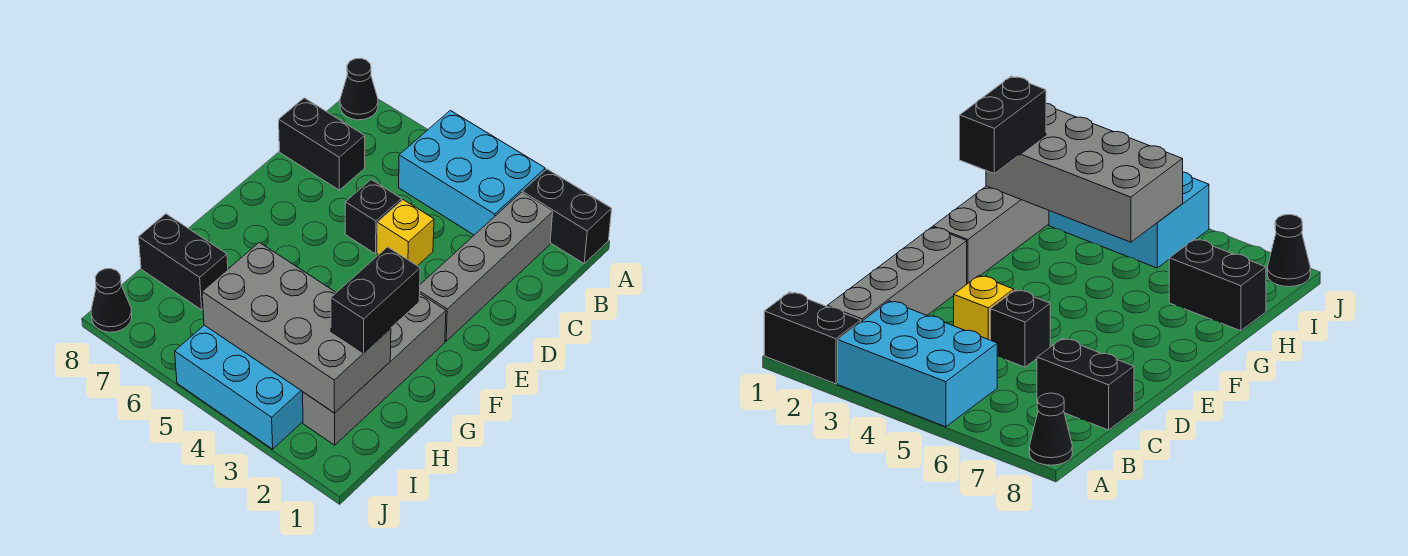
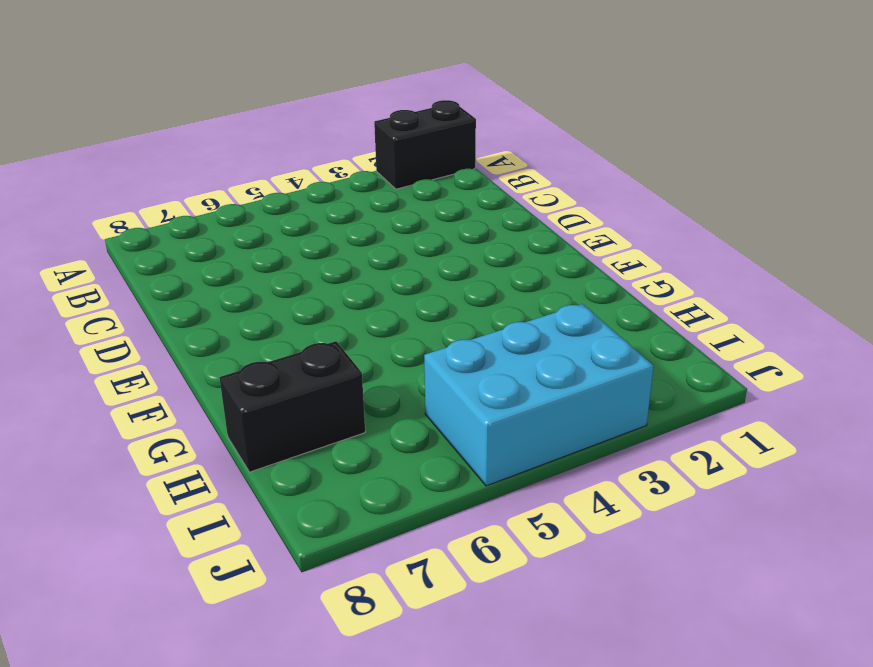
none -> cyan brick A3:B5 level 1
none -> black cone A8 level 1
none -> grey brick B2:E2 level 1

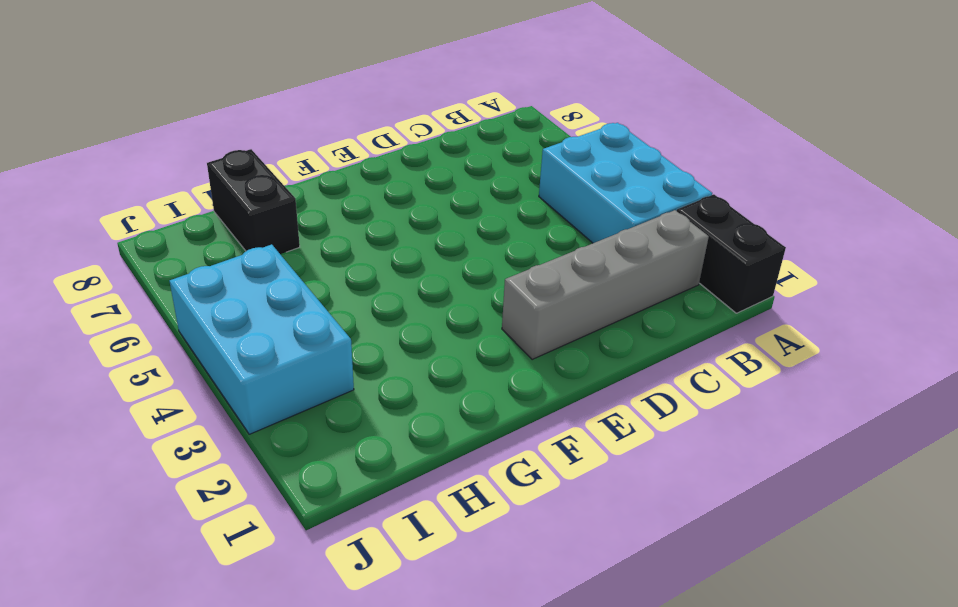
none -> black cone A8 level 1
none -> black brick C7:C8 level 1
none -> yellow brick D4 level 1

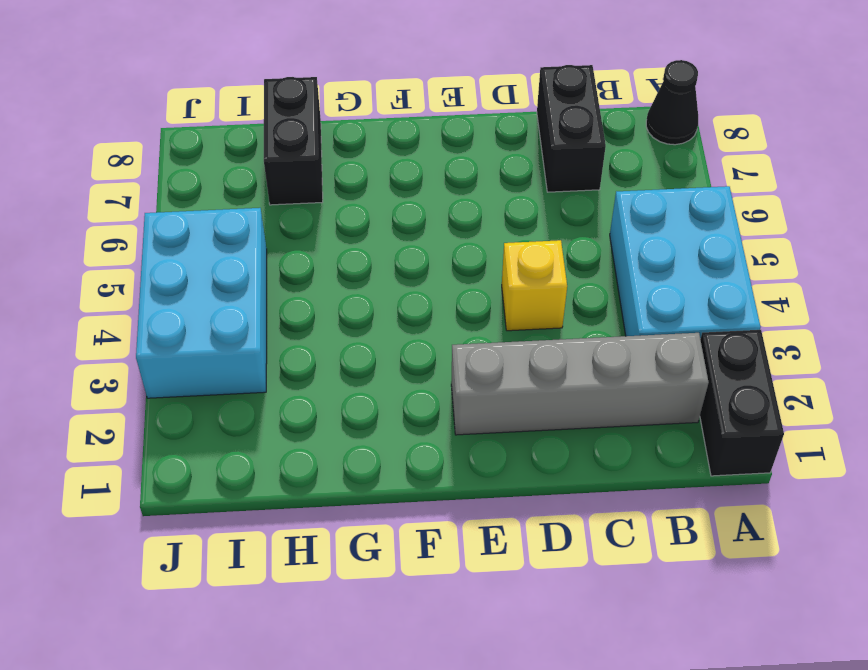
none -> black brick D5 level 1
none -> grey brick F2:I2 level 1
none -> black cone J8 level 1

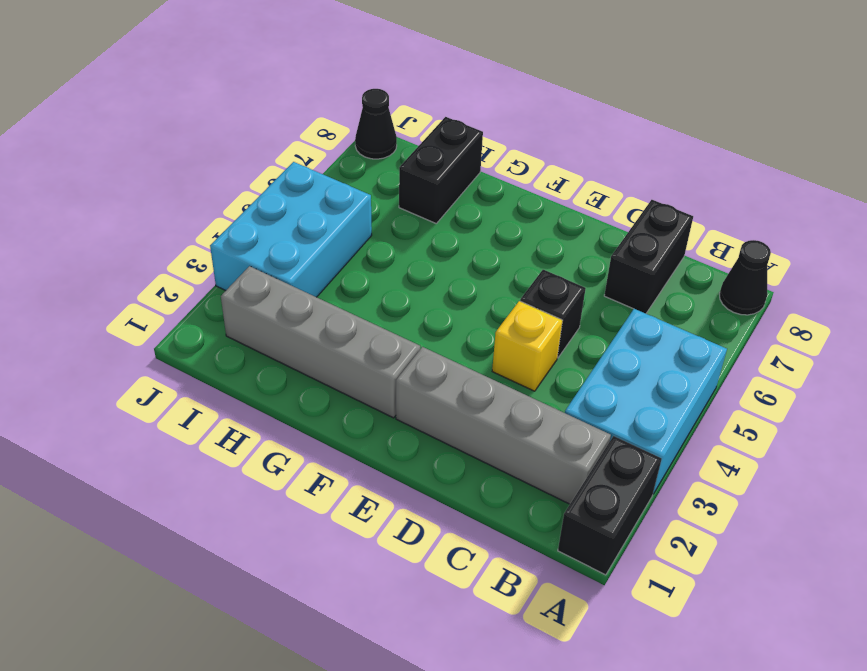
none -> grey brick H2:I5 level 2
none -> black brick G2:H2 level 3

